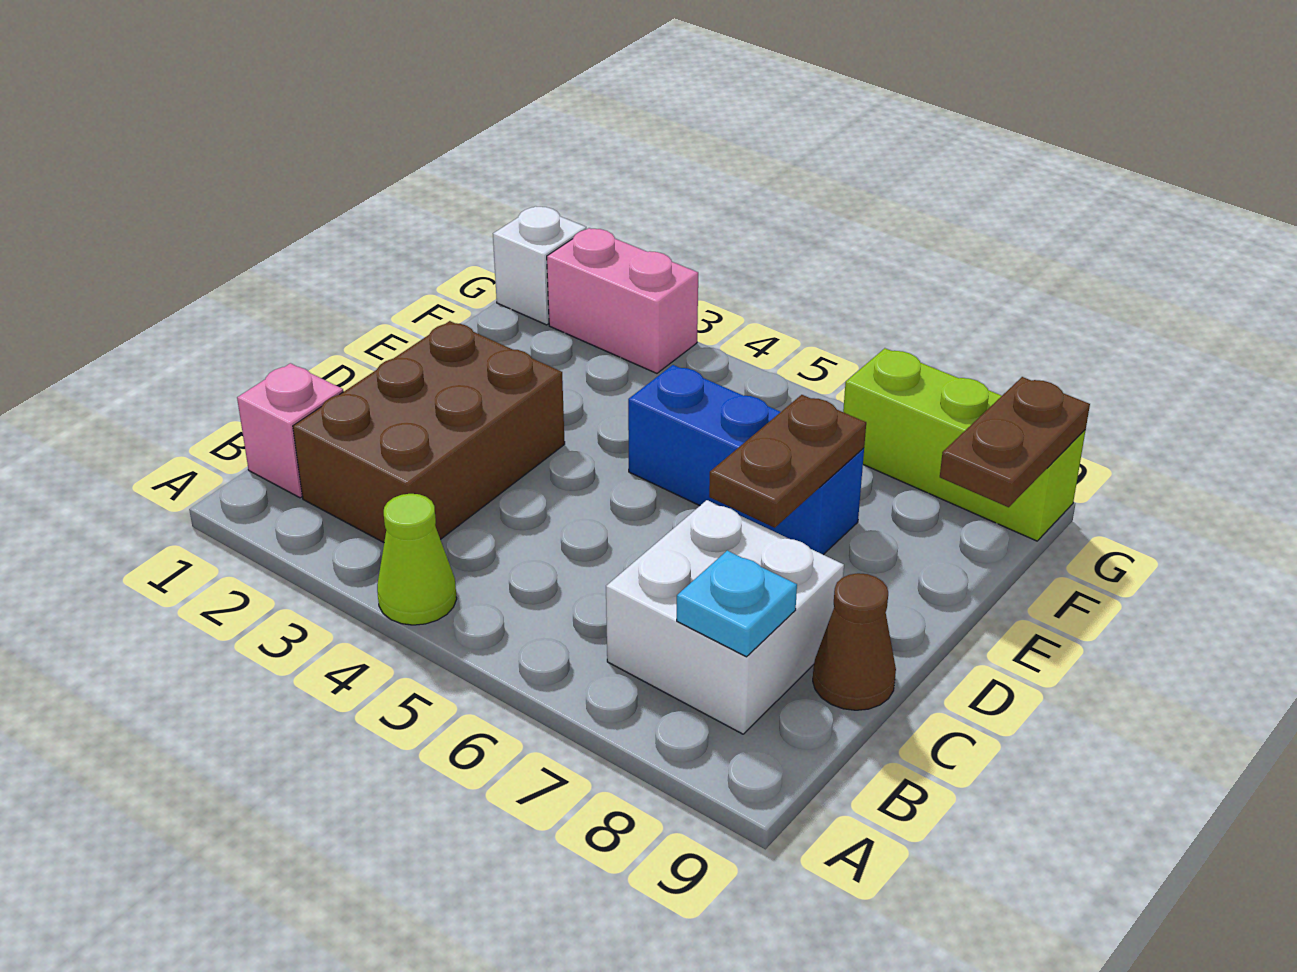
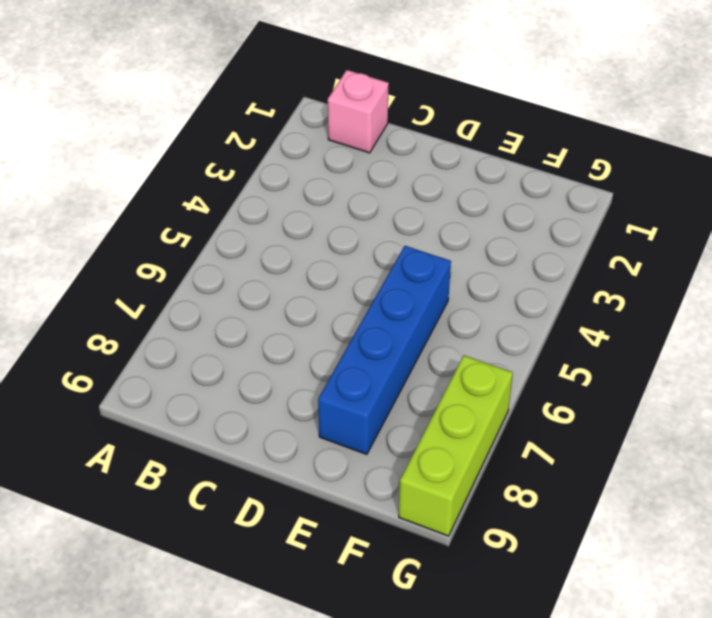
blue brick E5:E8 level 1 -> blue brick E5:E7 level 1
none -> lime cone A4 level 1
none -> brown brick B2:D3 level 1
none -> white brick B7:C8 level 1

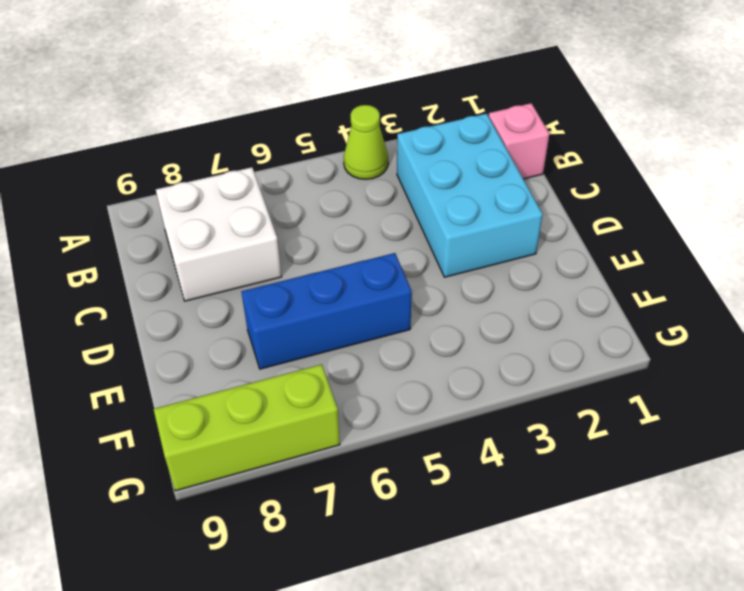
cyan brick B2:D3 level 1 -> brown brick B2:D3 level 1
none -> brown cone C9 level 1
none -> white brick G1 level 1
none -> pink brick G2:G3 level 1

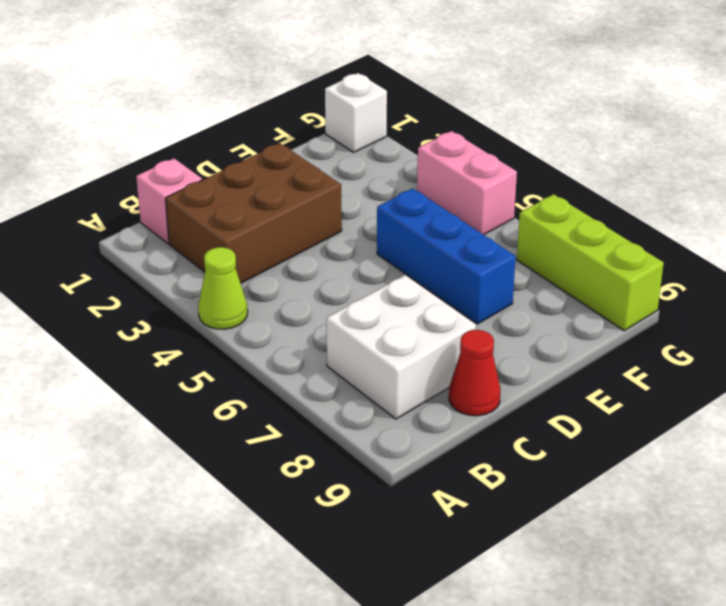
red cone C9 level 1 -> brown cone C9 level 1
pink brick G4:G5 level 1 -> pink brick G2:G3 level 1
none -> cyan plate B8 level 2
none -> brown plate D7:E7 level 2
none -> brown plate F9:G9 level 2

